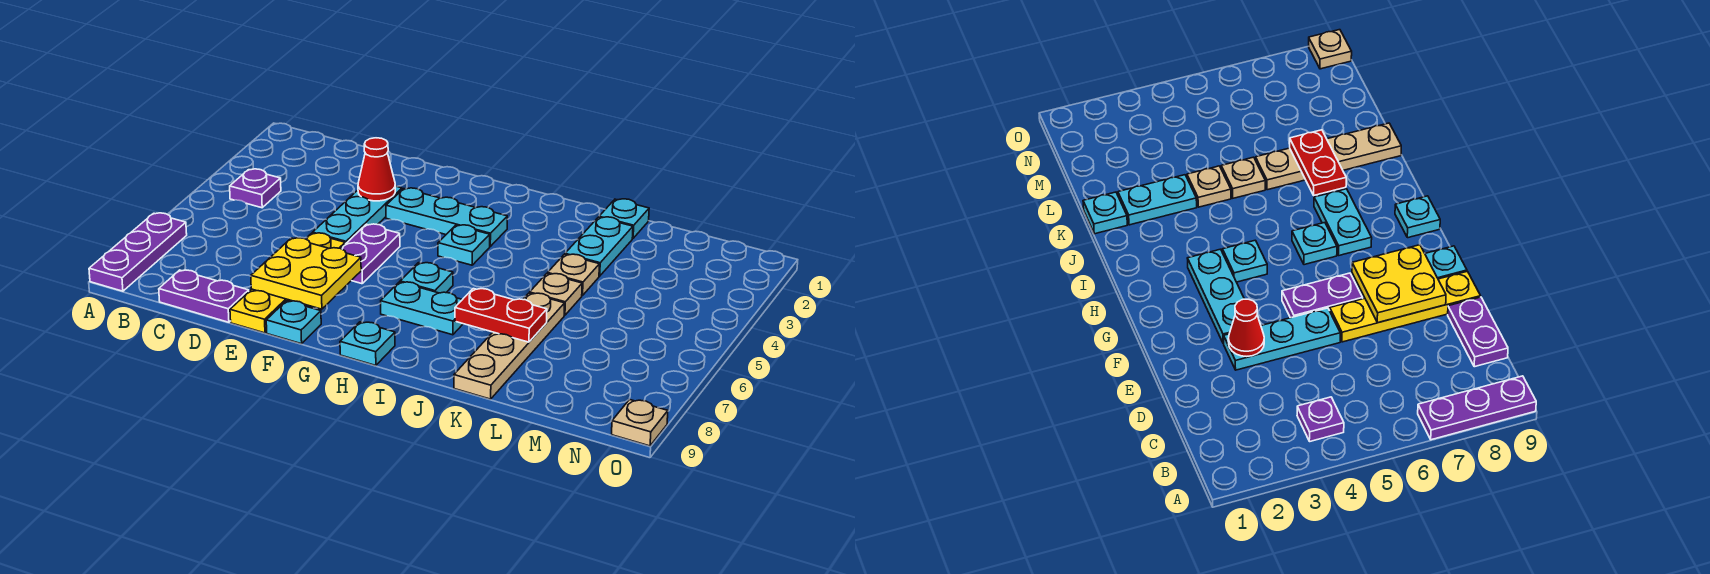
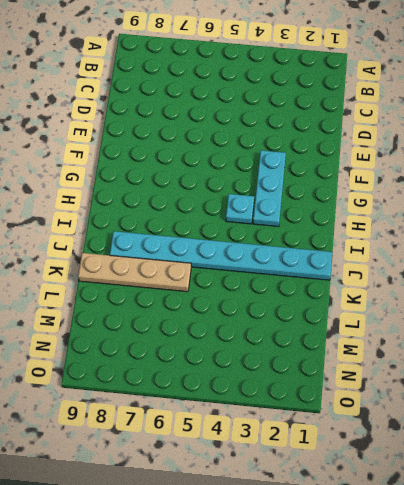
cyan plate J1:J8 level 1 -> none
none -> purple plate A7:A9 level 1
none -> purple plate B4 level 1
none -> purple plate C9:D9 level 1

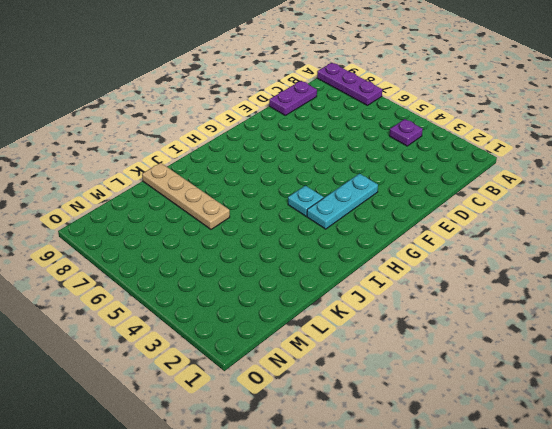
none -> cyan plate E3:E5 level 1
none -> yellow plate E6:E9 level 1
none -> purple plate F5:F6 level 1

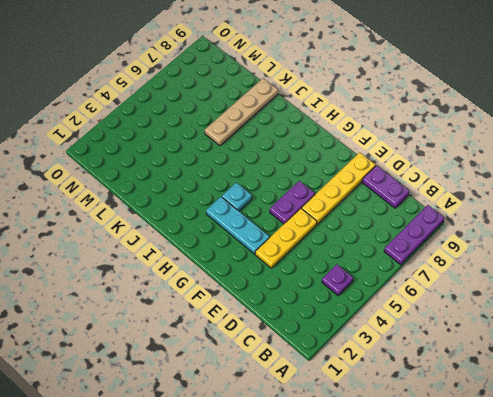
yellow plate E3:E5 level 1 -> cyan plate E3:E5 level 1
none -> cyan plate F9 level 1
none -> cyan plate H6 level 1
none -> cyan plate H7:I7 level 1

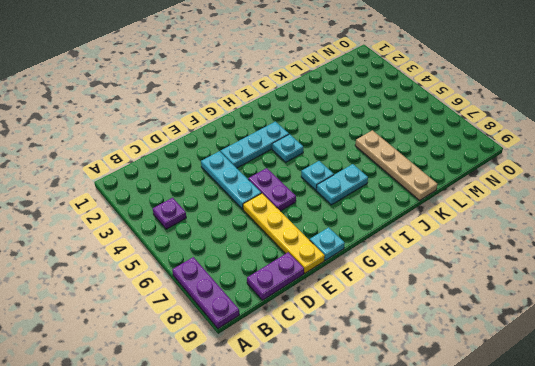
none -> cyan plate H9 level 1
none -> cyan plate K1 level 1
none -> cyan plate K2:K3 level 1

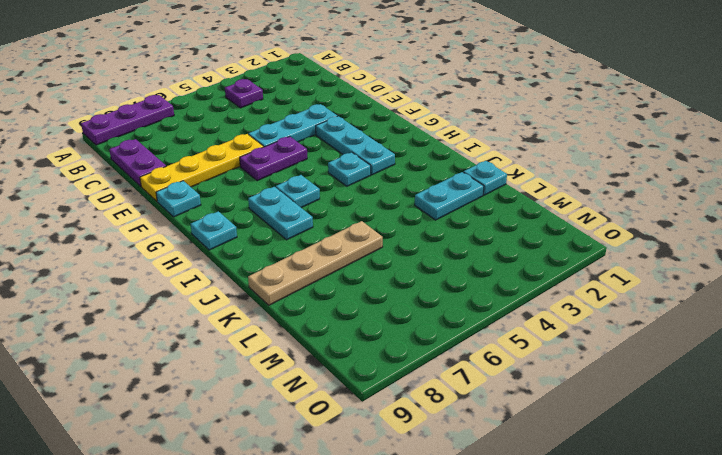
none -> tan plate K4 level 1
none -> tan plate K5 level 1
none -> tan plate O9 level 1

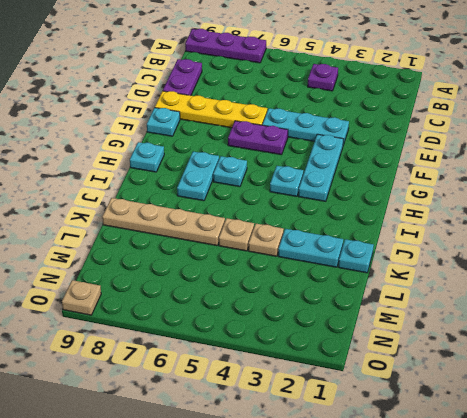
none -> red cone E3 level 2
none -> yellow plate E7:F8 level 2
none -> red plate J7:K7 level 2

